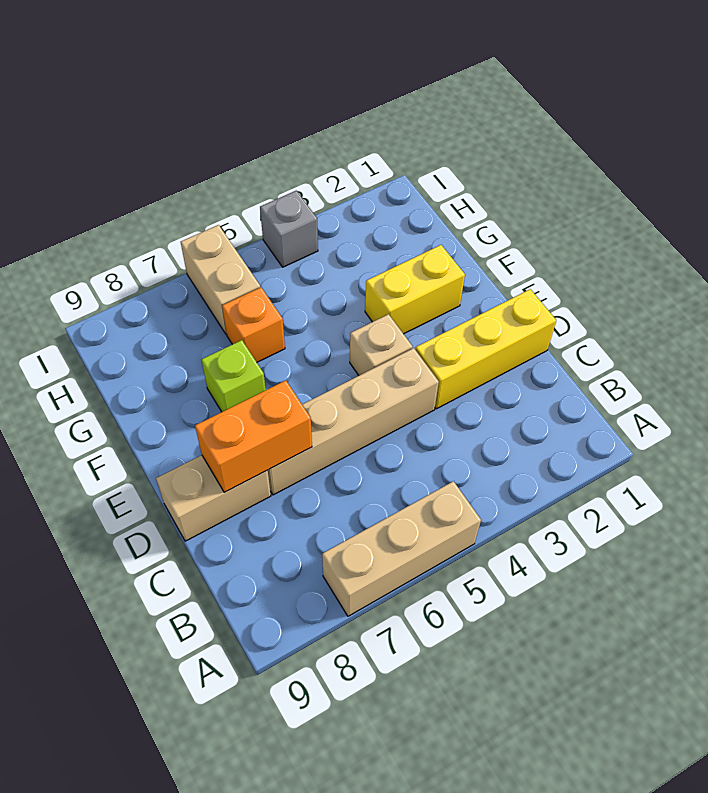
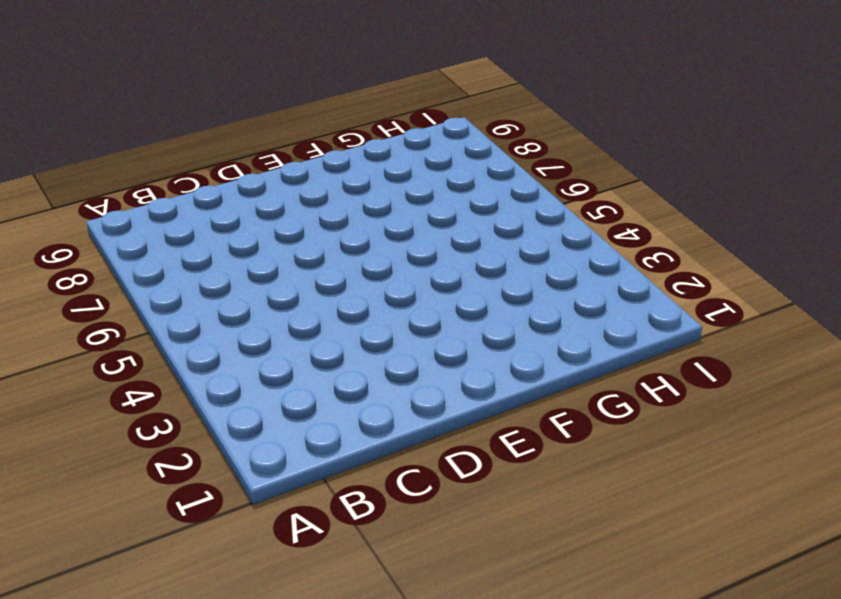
none -> tan brick A5:A7 level 1
none -> yellow brick D1:D3 level 1

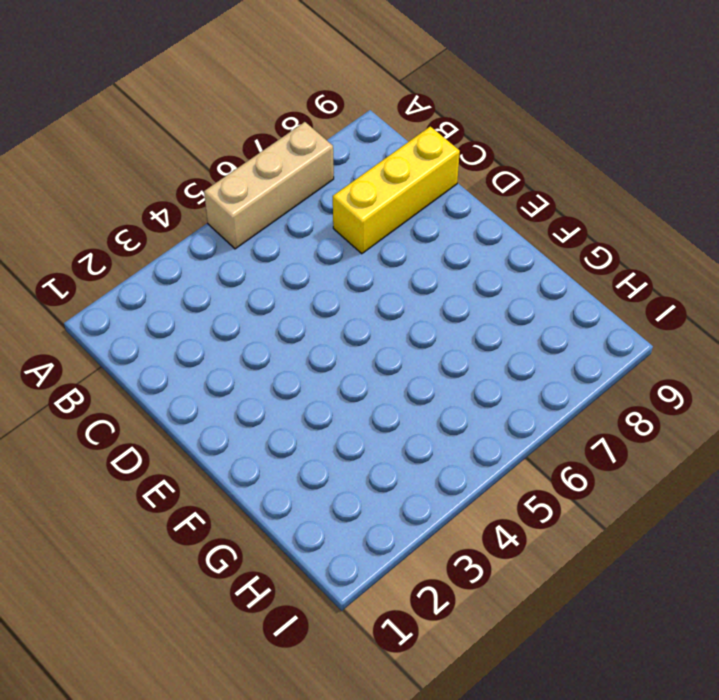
yellow brick C7:C9 level 1 -> yellow brick D1:D3 level 1
none -> tan brick D4:D7 level 1
none -> tan brick D8:D9 level 1

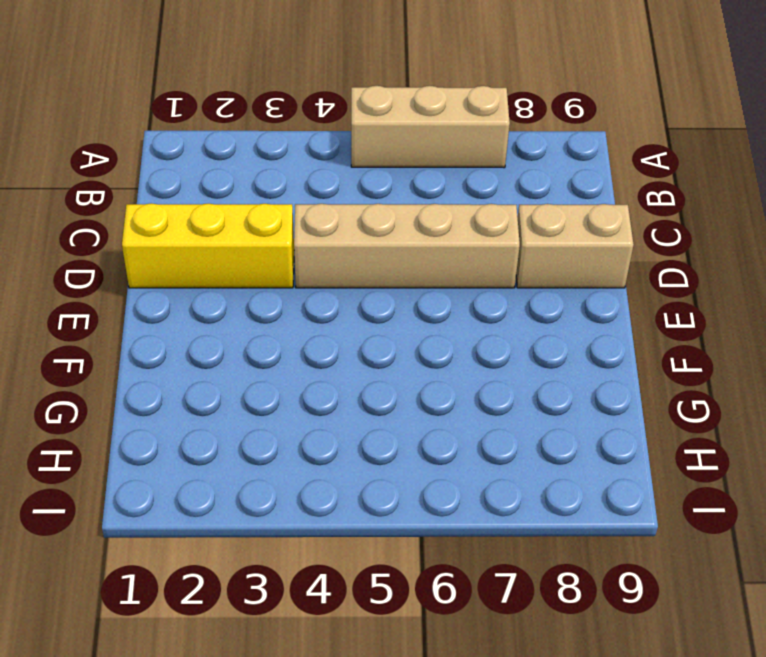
none -> tan brick E4 level 1
none -> yellow brick F2:F3 level 1

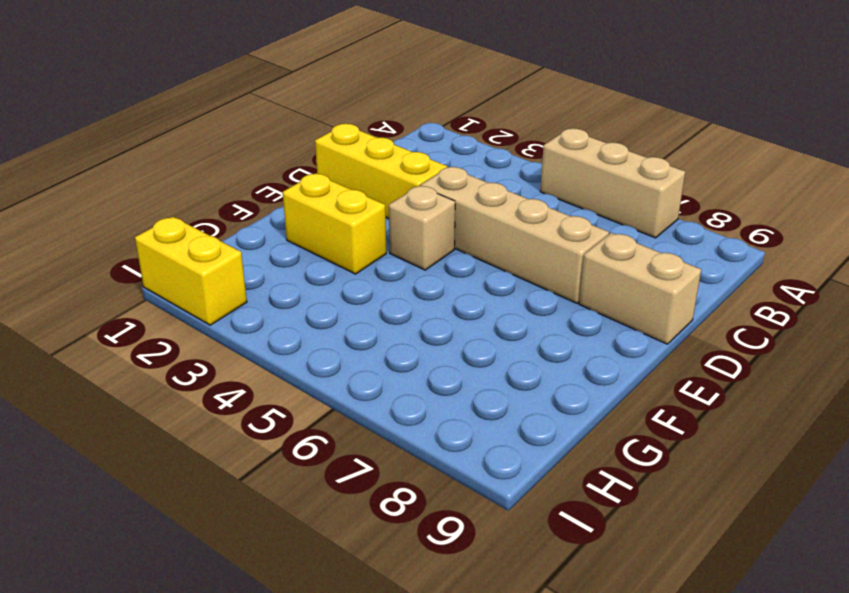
yellow brick I1:I2 level 1 -> none
none -> lime brick F7 level 1
none -> orange brick G6 level 1

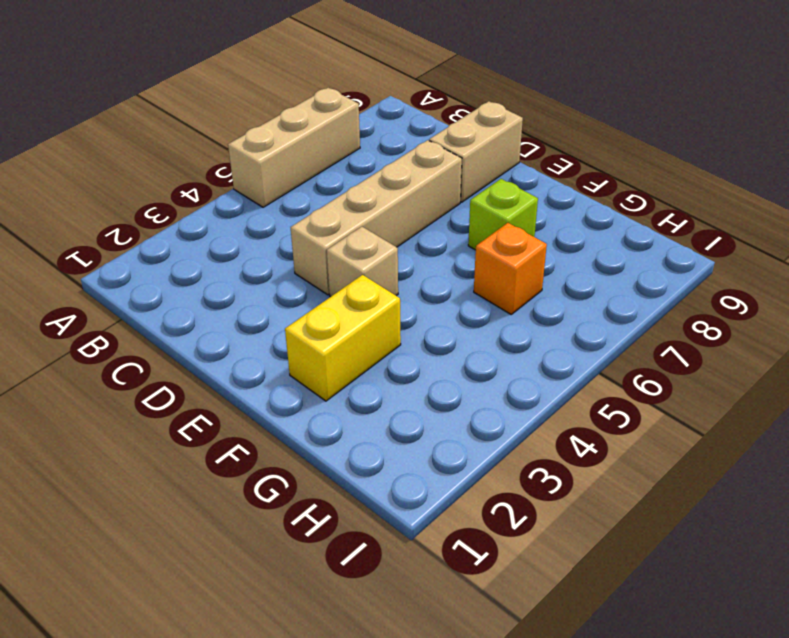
none -> yellow brick D1:D3 level 1
none -> tan brick H6:I6 level 1

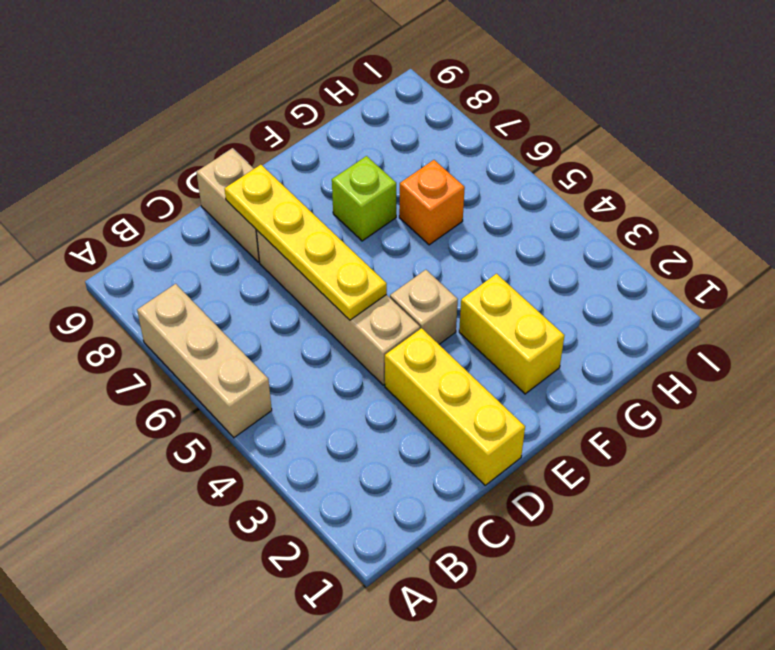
yellow plate D5:D8 level 2 -> orange brick D7:D8 level 2
none -> tan brick H6:I6 level 1
none -> grey brick I4 level 1

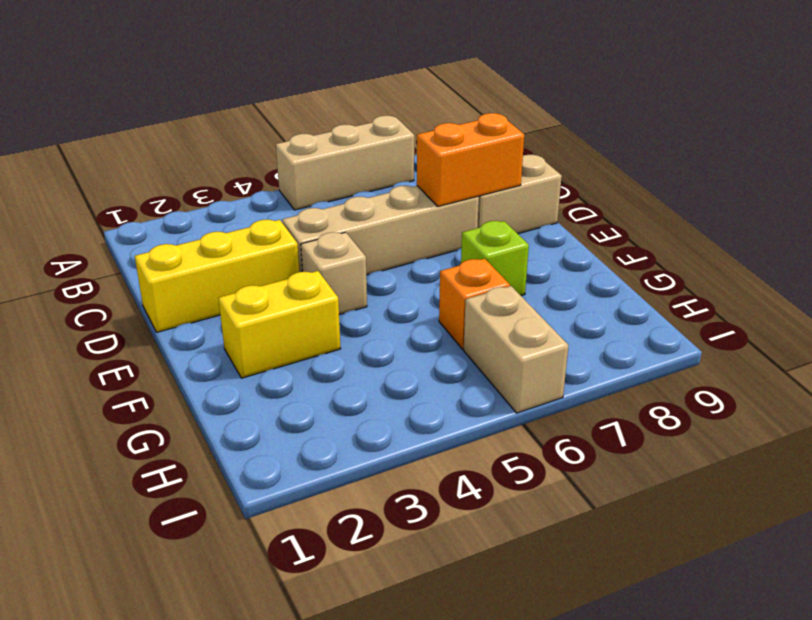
none -> grey brick I4 level 1

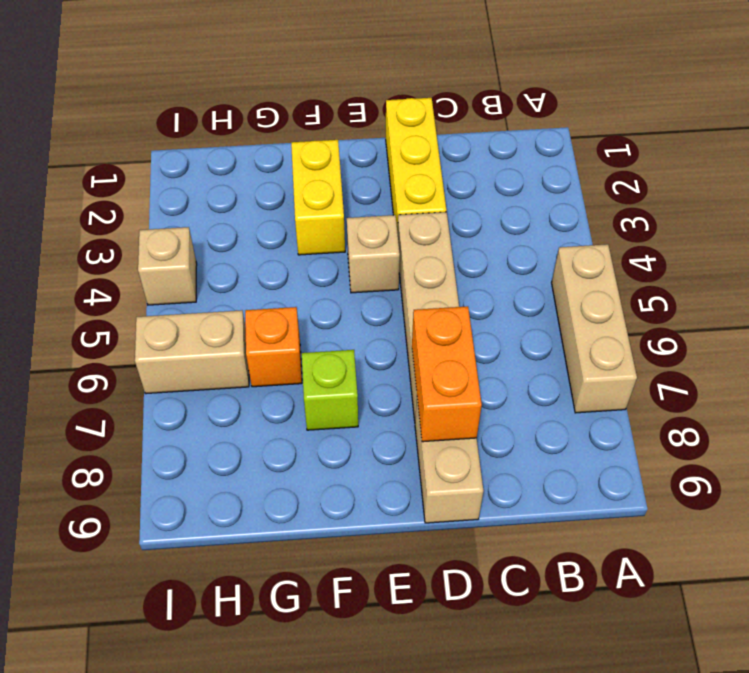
tan brick I4 level 1 -> grey brick I4 level 1

